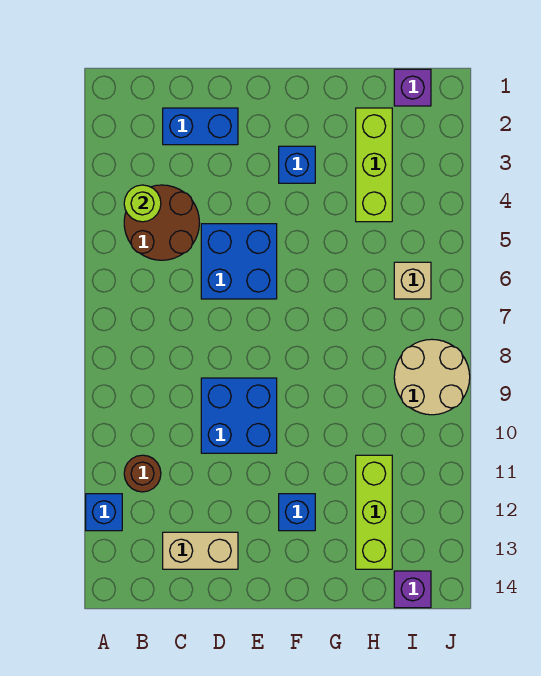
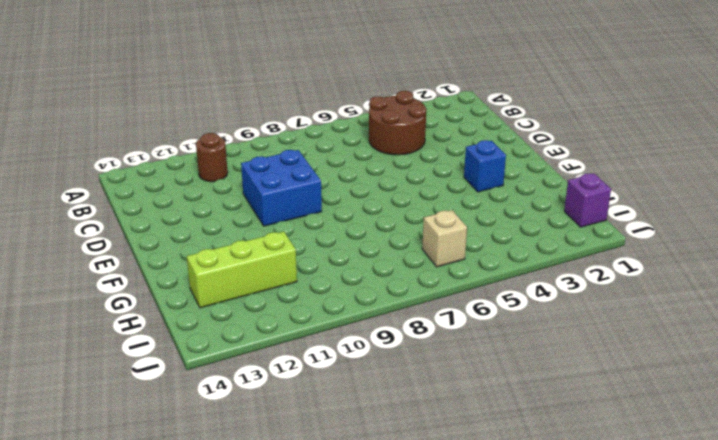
none -> blue brick A12 level 1
none -> blue brick C2:D2 level 1
none -> tan brick C13:D13 level 1

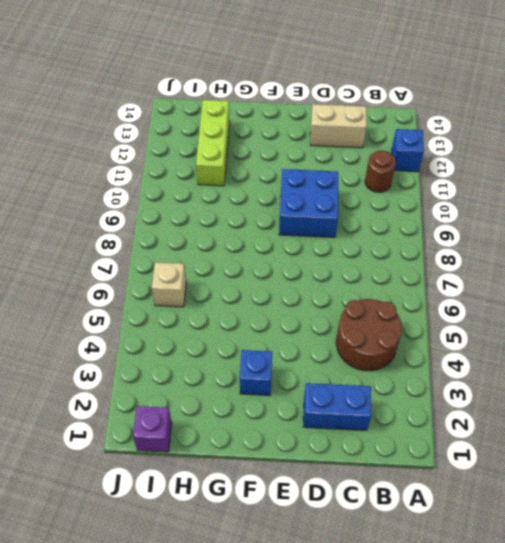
none -> blue brick D5:E6 level 1
none -> blue brick F12 level 1
none -> lime brick H2:H4 level 1

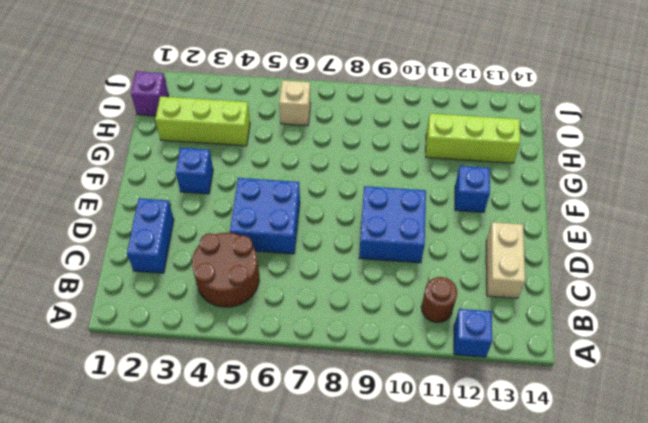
none -> tan round brick I8:J9 level 1
none -> purple brick I14 level 1
none -> lime round brick B4 level 2

